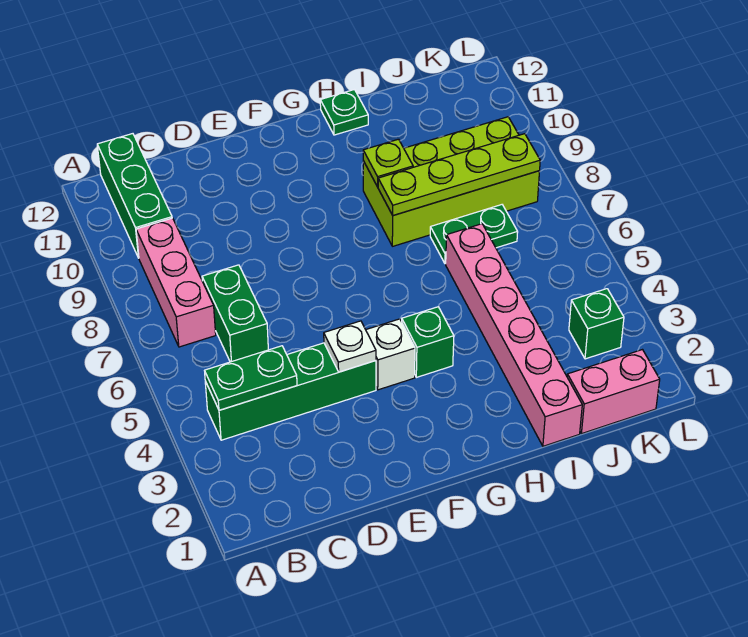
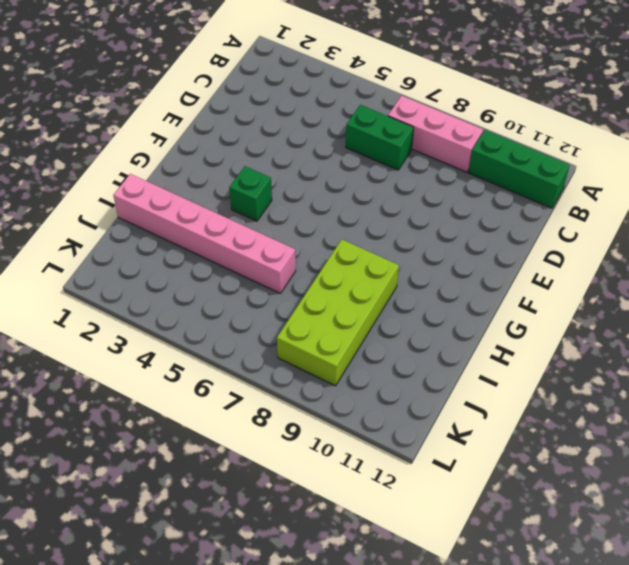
none -> green brick B4:E4 level 1
none -> white brick F4 level 1
none -> green plate H12 level 1

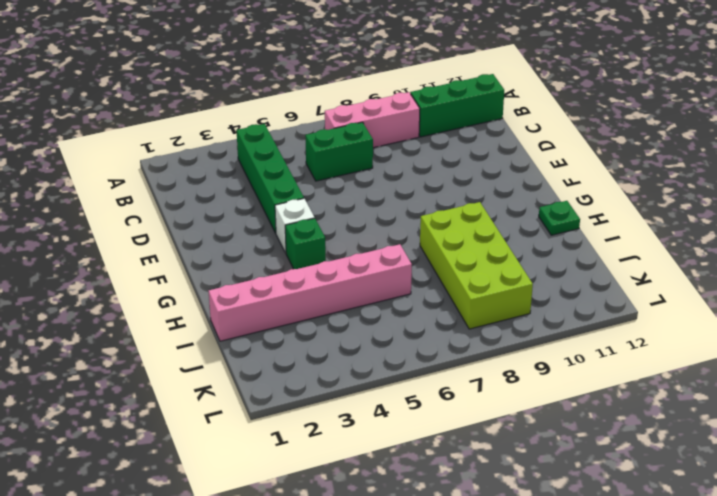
none -> green plate I7:J7 level 1
none -> pink brick J1:K1 level 1
none -> green brick K3 level 1

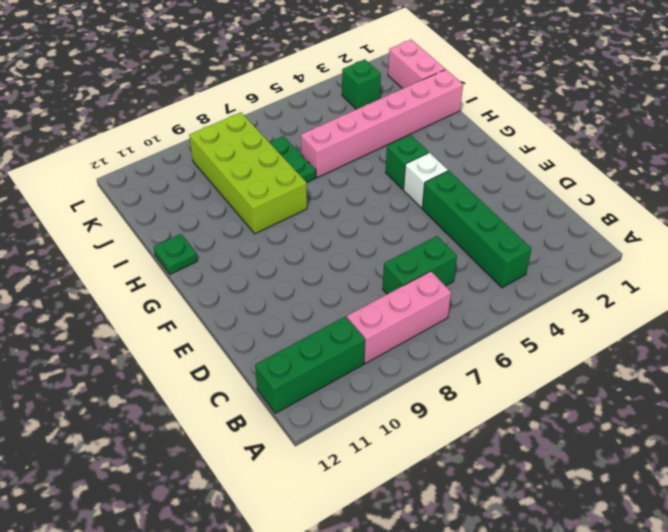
none -> green plate B4:C4 level 2
none -> white plate E4 level 2
none -> lime plate H8:K8 level 2

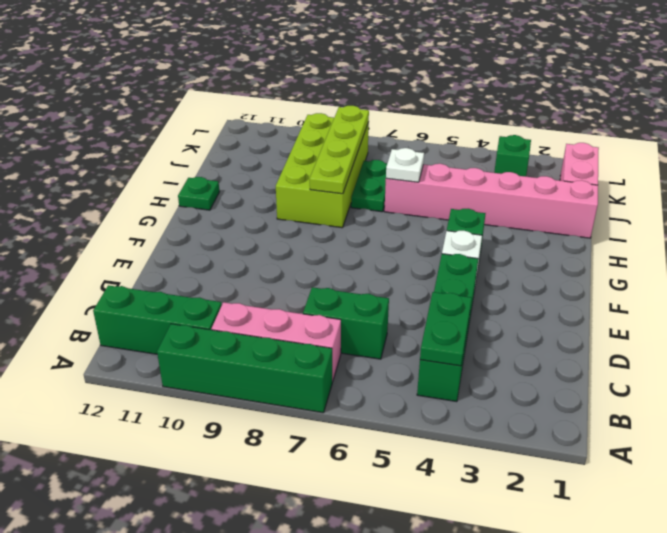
green brick A7:A10 level 1 -> none
white plate I6 level 2 -> white plate E4 level 2
none -> lime plate H9 level 2

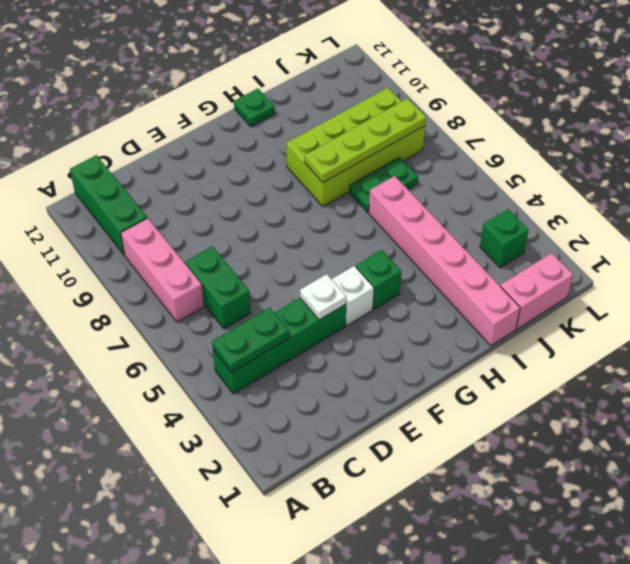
none -> lime plate H9 level 2

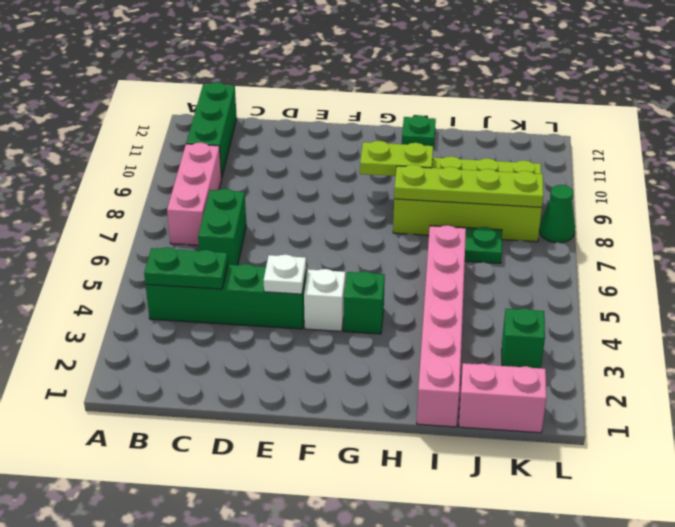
lime plate G9:H9 level 2 -> lime plate H9 level 2
green cone L8 level 1 -> none

